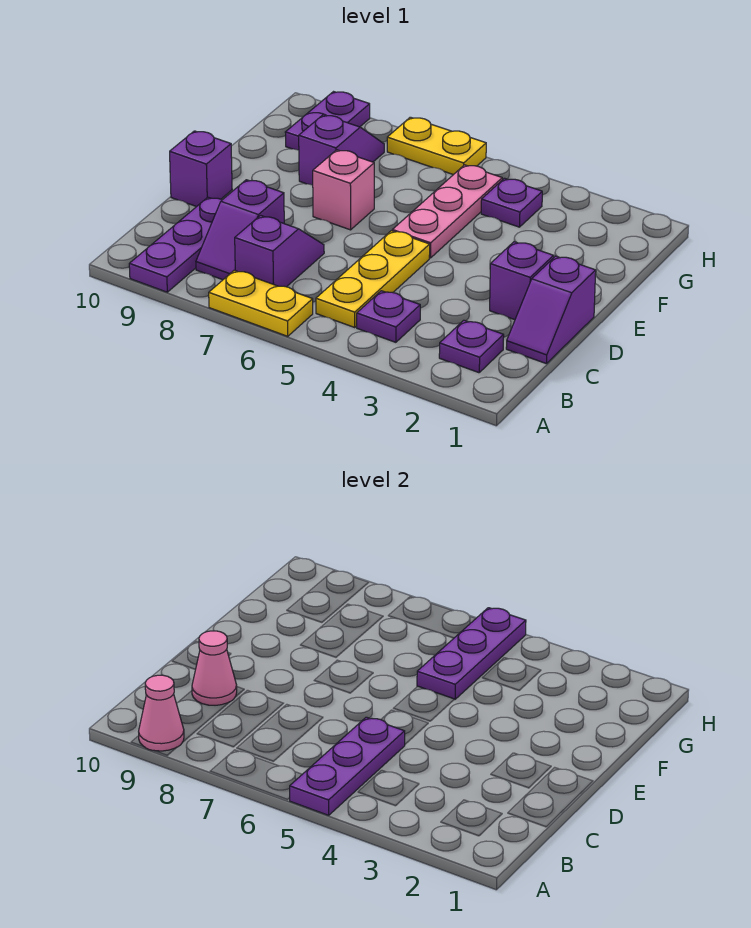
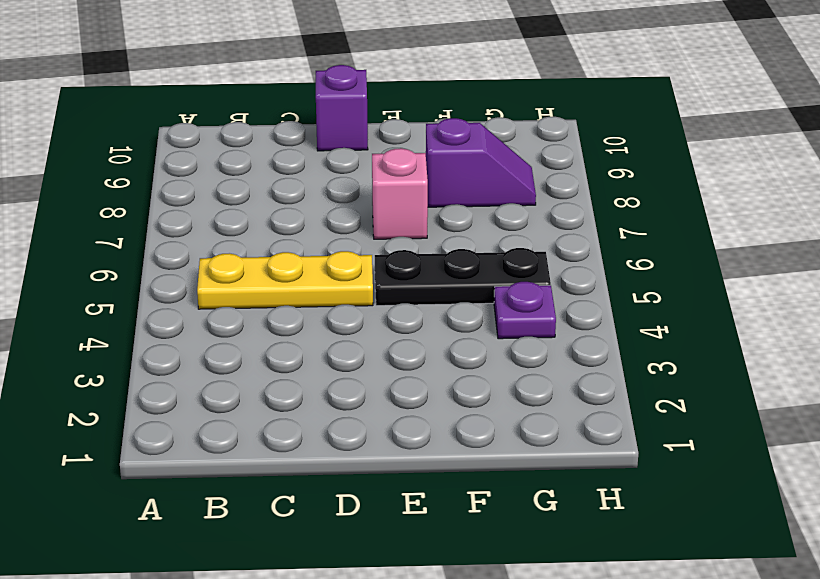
black plate E5:G5 level 1 -> pink plate E5:G5 level 1
none -> yellow plate A6:A7 level 1
none -> purple plate A9:C9 level 1
none -> purple plate B2 level 1

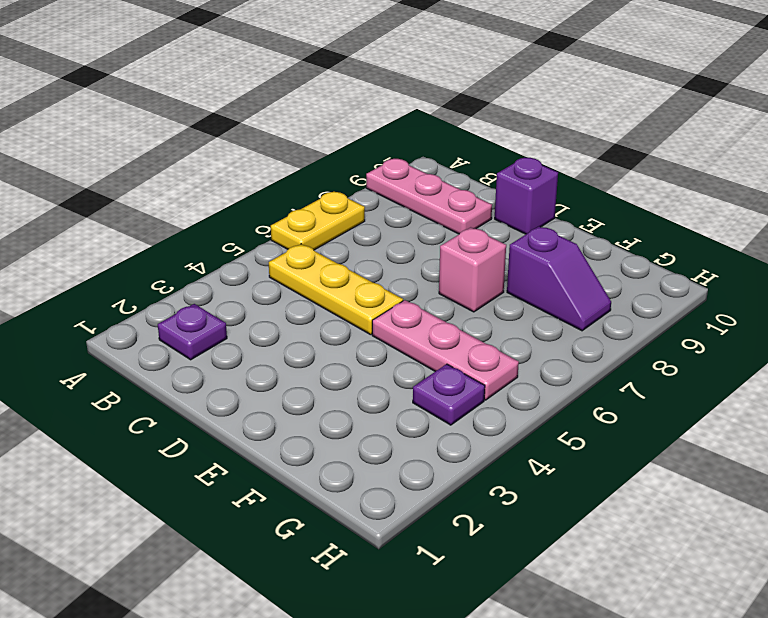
pink plate A9:C9 level 1 -> purple plate A9:C9 level 1
none -> purple plate B4 level 1
none -> purple slope B7:C7 level 1 top B
none -> purple slope B8:C8 level 1 top C

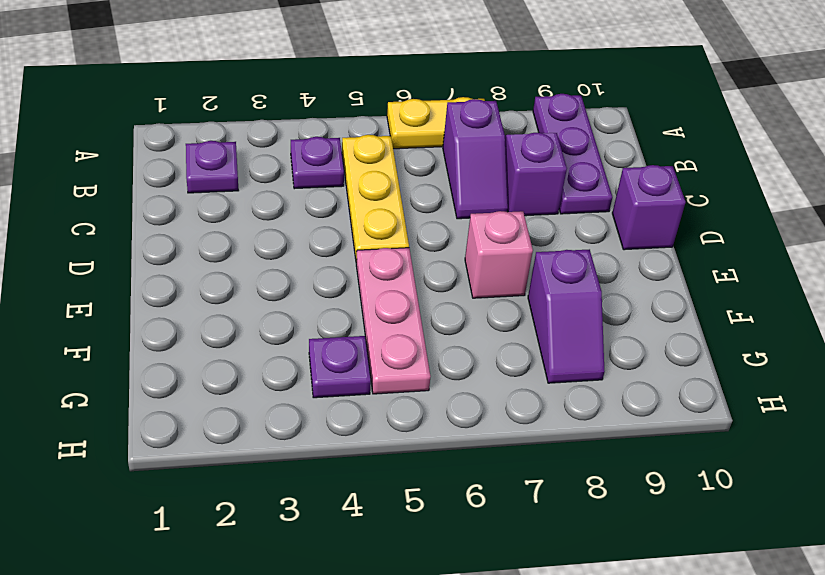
none -> purple slope C1:D1 level 1 top D
none -> purple brick D2 level 1
none -> purple plate G9:H9 level 1

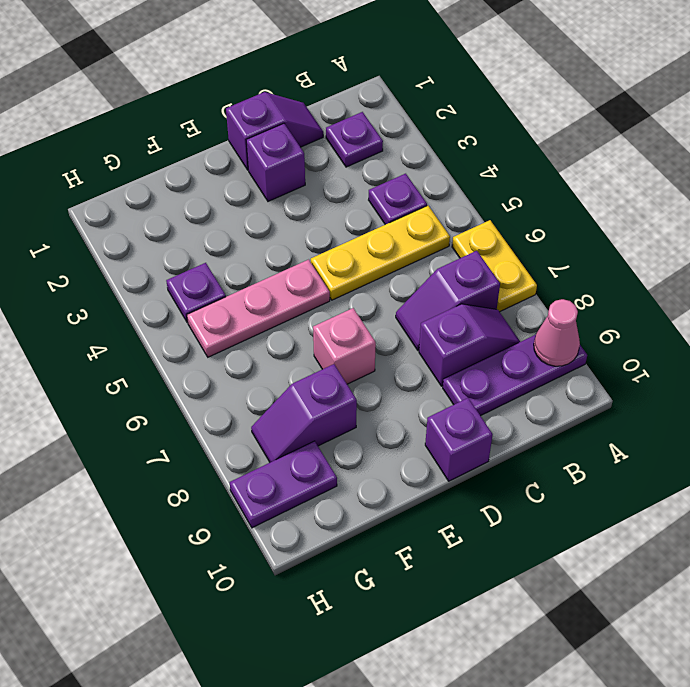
none -> yellow plate H6:H7 level 1
none -> purple plate A5:C5 level 2
none -> pink cone C9 level 2

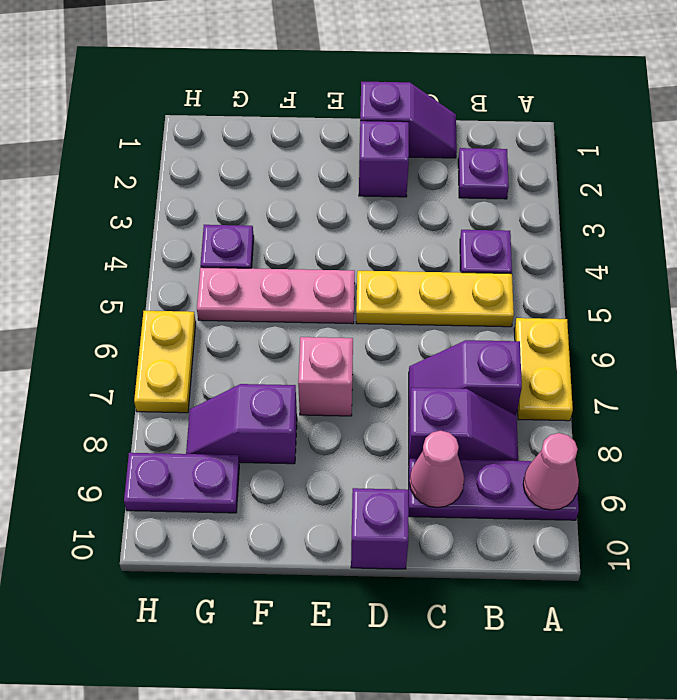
none -> purple plate A5:C5 level 2
none -> purple plate F5:H5 level 2

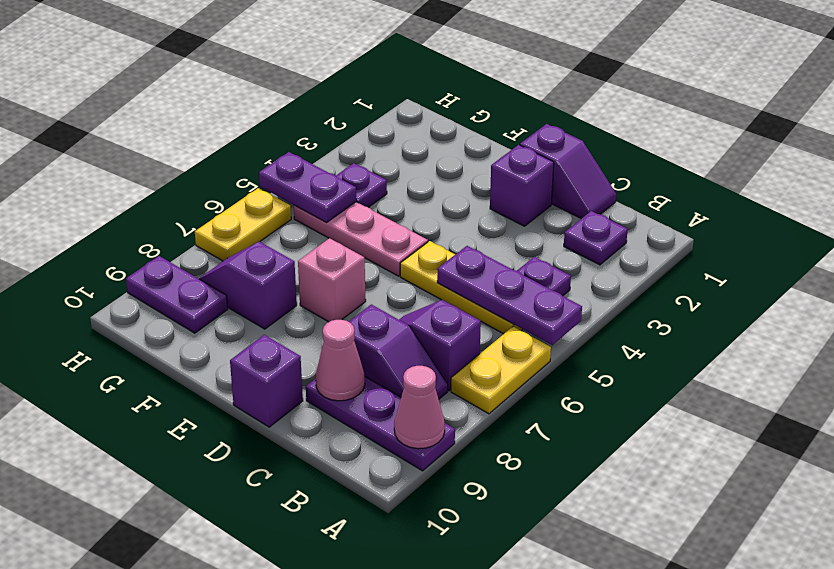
purple plate G5:H5 level 2 -> purple plate F5:H5 level 2

